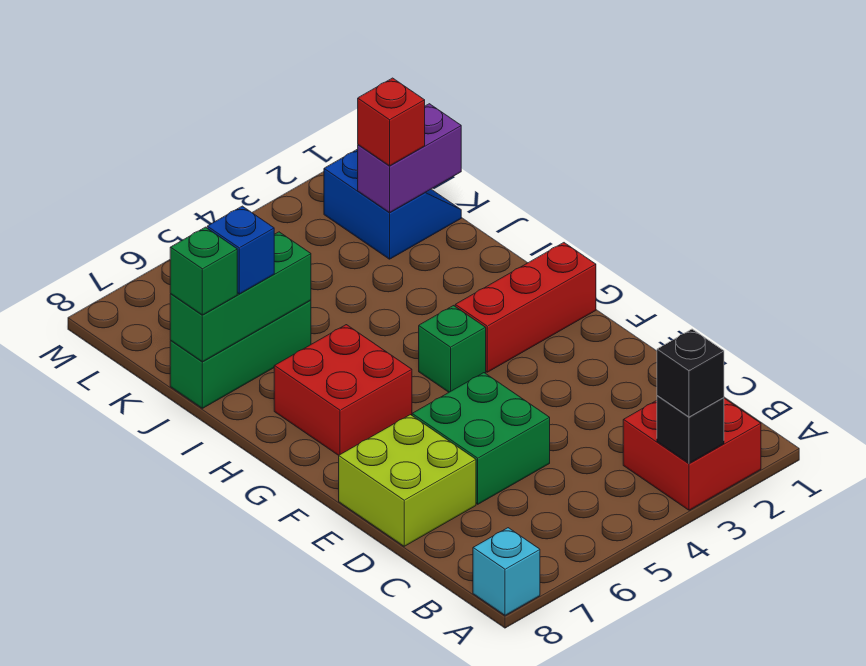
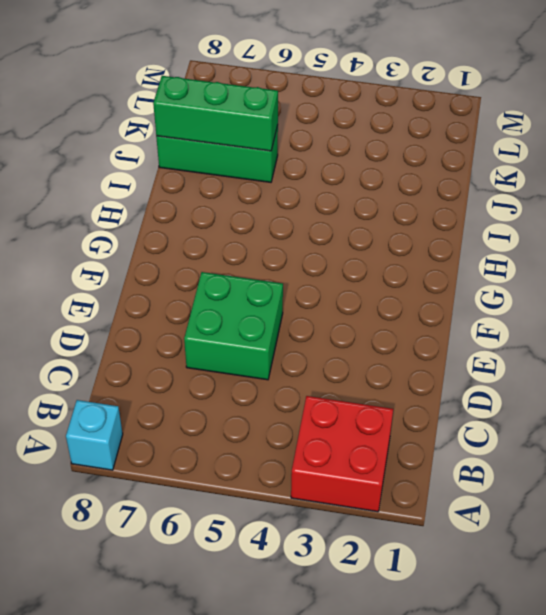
none -> lime brick D7:E8 level 1
none -> red brick G1:G3 level 1
none -> green brick G4 level 1

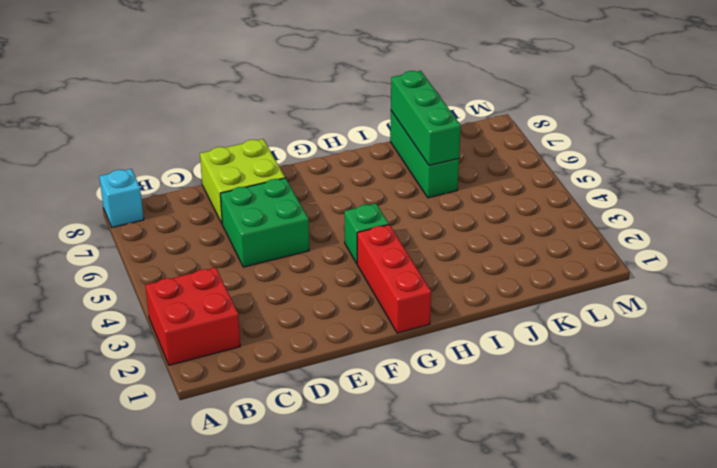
none -> red brick G6:H7 level 1
none -> blue slope K1:L2 level 1 top 2
none -> black brick A3 level 2

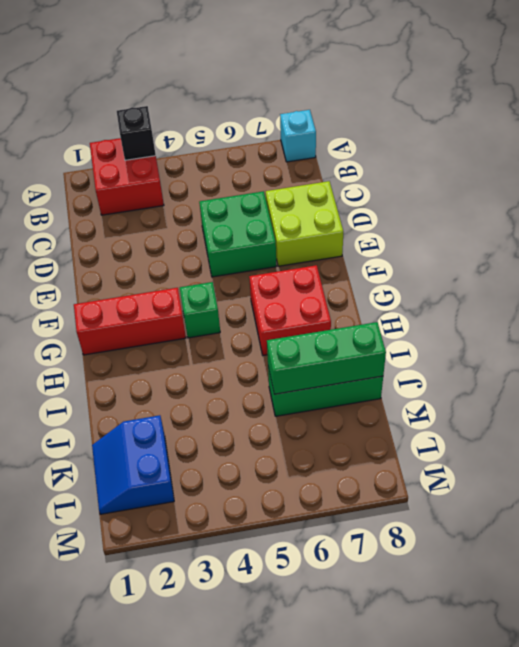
none -> purple brick K1:K2 level 2
none -> black brick A3 level 3
none -> blue brick J7 level 3

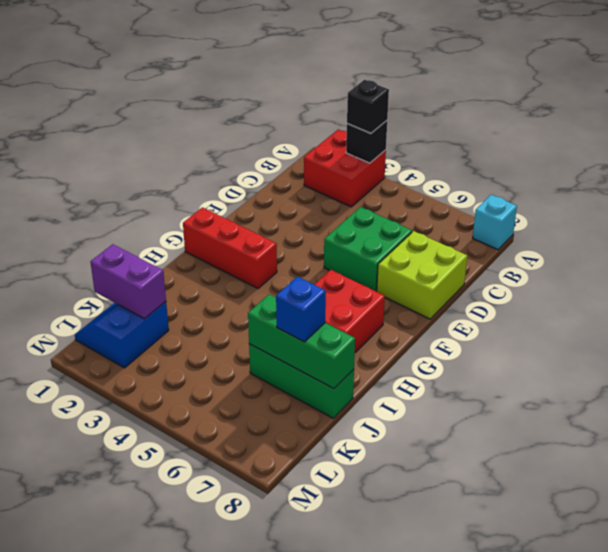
none -> green brick G4 level 1
none -> green brick J8 level 3
none -> red brick K2 level 3

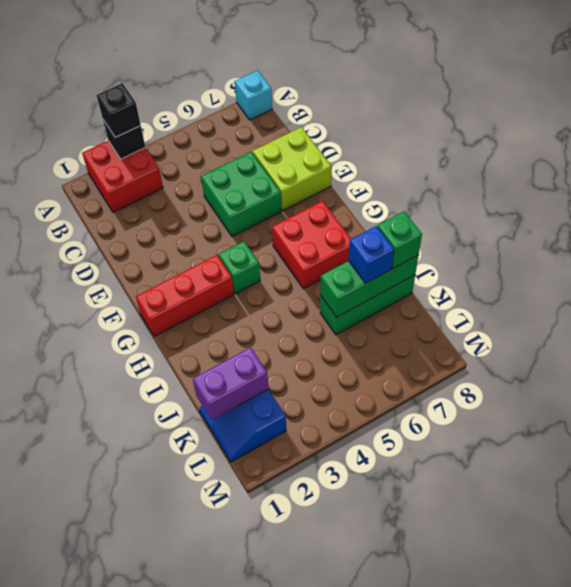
none -> red brick K2 level 3

